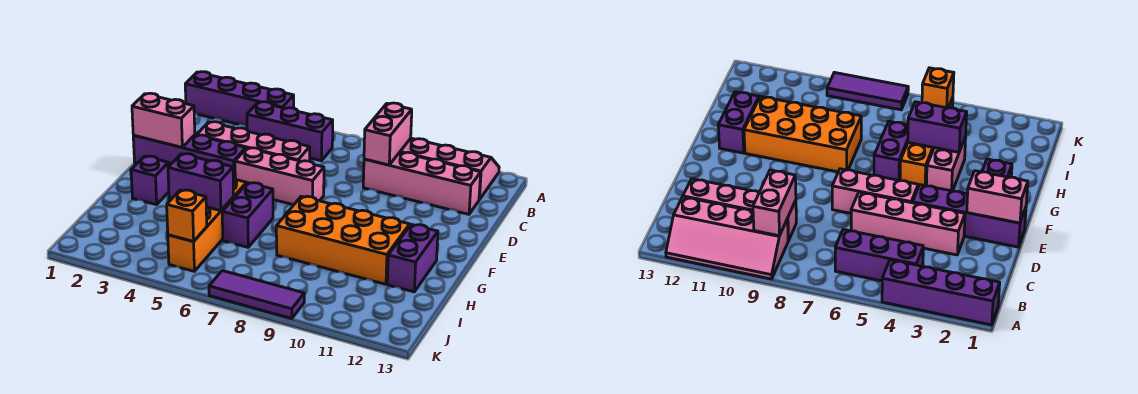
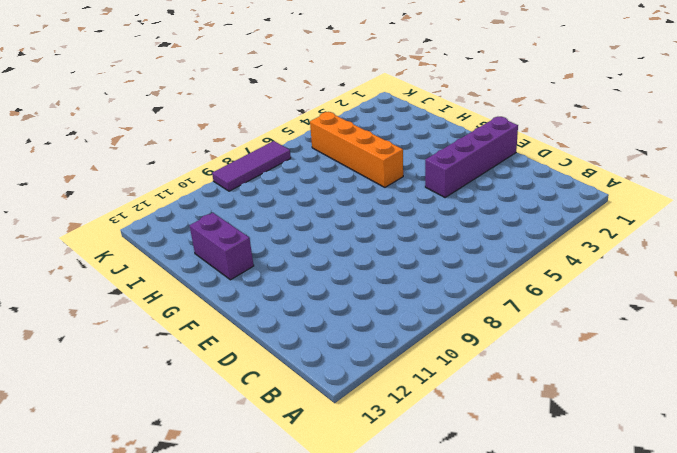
none -> purple brick A1:A4 level 1
none -> pink slope A9:B12 level 1 top B
none -> purple brick B4:B6 level 1

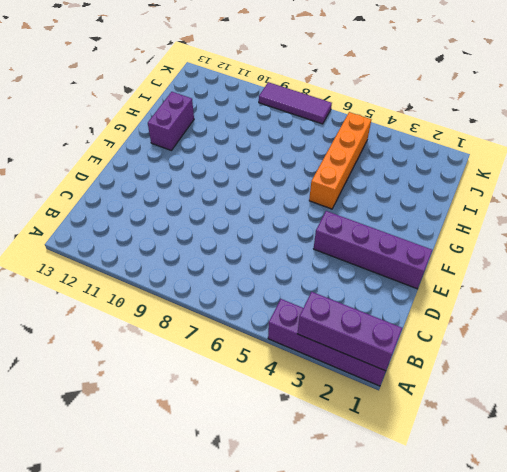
purple brick A1:A3 level 2 -> purple brick B4:B6 level 1
none -> pink slope A9:B12 level 1 top B
none -> pink brick C9:C12 level 1
none -> pink brick D3:D6 level 1

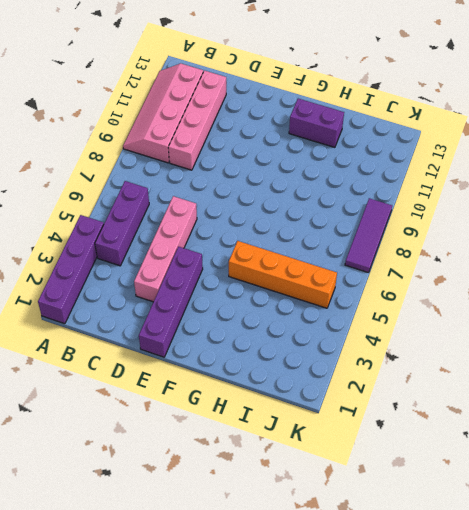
none -> pink brick E5:E7 level 1
none -> purple brick G2 level 1
none -> pink brick G4:H4 level 1

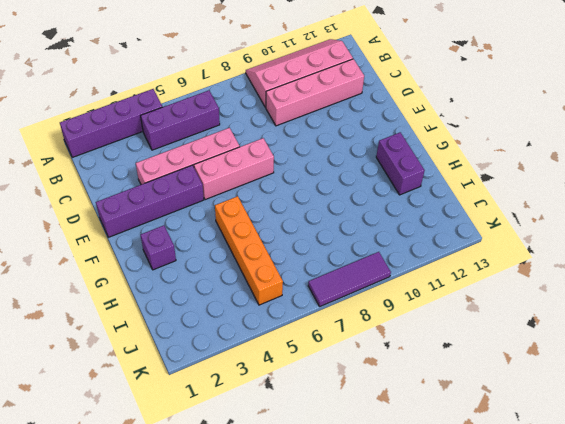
none -> pink brick G4:H4 level 1
none -> purple brick G6:H6 level 1
none -> orange brick G8:H11 level 1

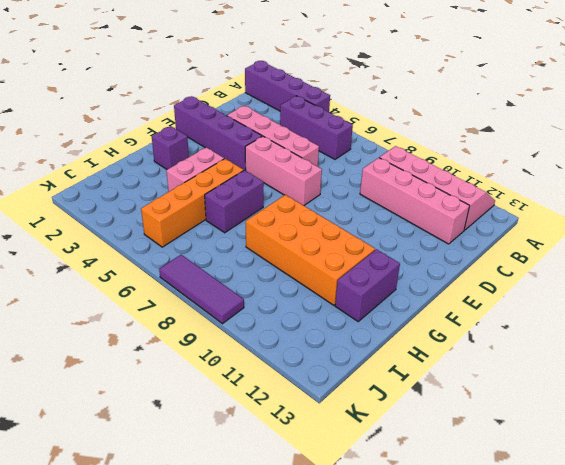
none -> pink brick B9:C9 level 2
none -> pink brick E1:E2 level 2
none -> purple brick H4:H5 level 2

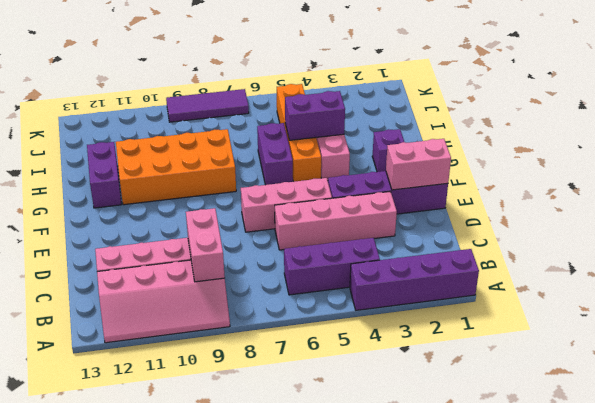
none -> orange brick J5 level 2

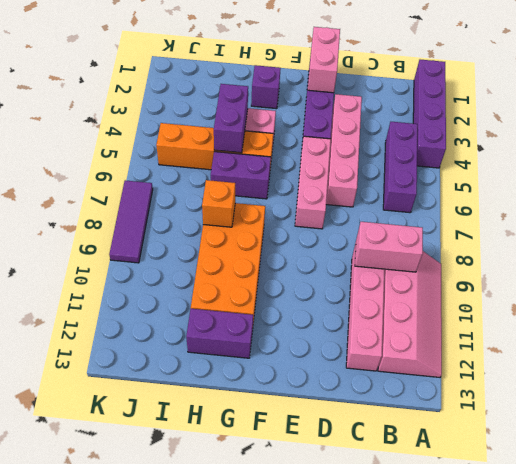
orange brick H8 level 2 -> orange brick J5 level 2

